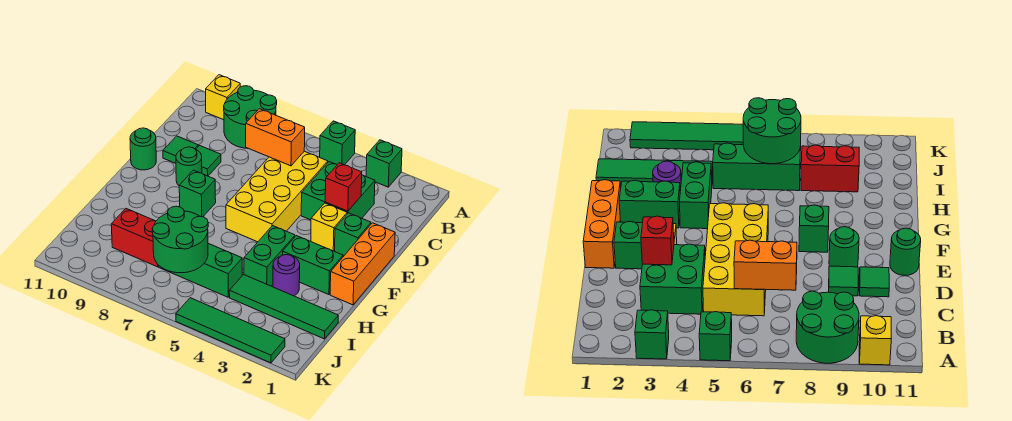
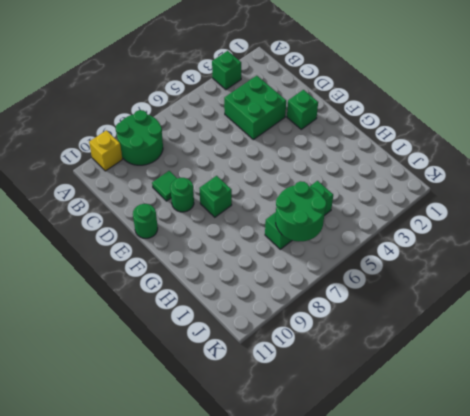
none -> green brick A5 level 1
none -> yellow brick C5:F6 level 1
none -> green tile D10 level 1

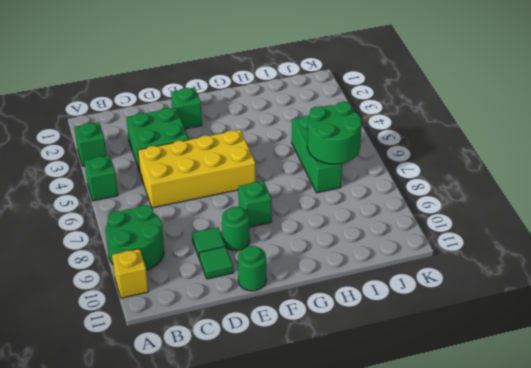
none -> orange brick E1:G1 level 1
none -> yellow brick E3 level 1
none -> green brick G2:G3 level 1

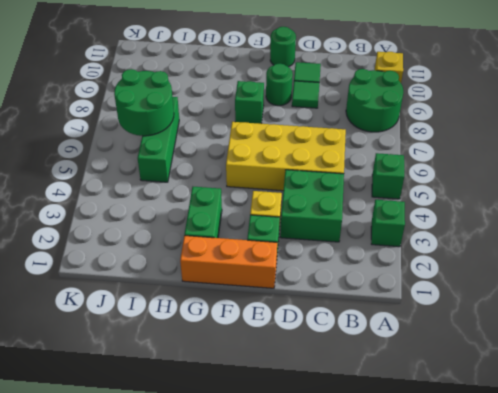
none -> green brick G4:H4 level 1
none -> purple round brick H3 level 1
none -> green tile I1:I4 level 1

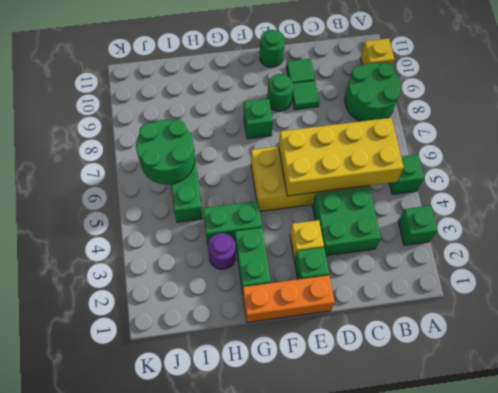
yellow brick B5:E6 level 2 -> orange brick C6:C7 level 2
none -> green tile I1:I4 level 1
none -> red brick I8:I9 level 1
none -> green tile K2:K5 level 1

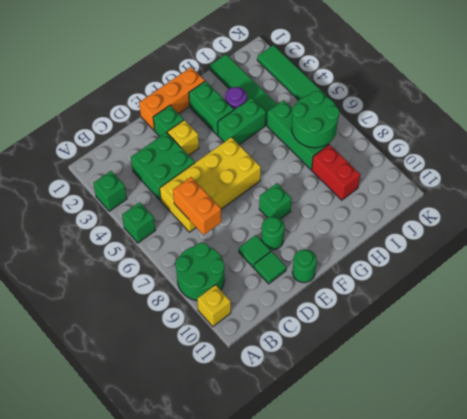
none -> red brick D3 level 2

